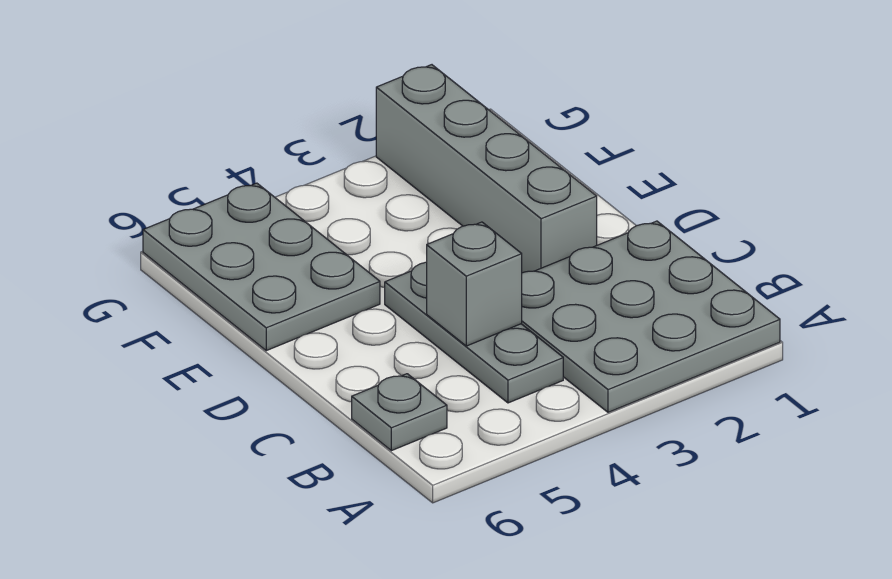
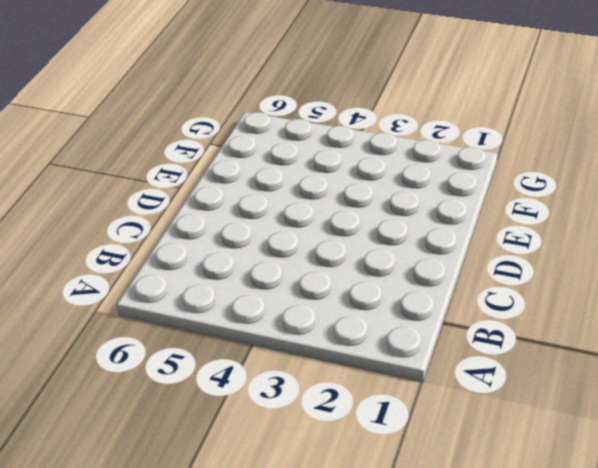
none -> grey plate A1:C3 level 1
none -> grey plate B4:D4 level 1

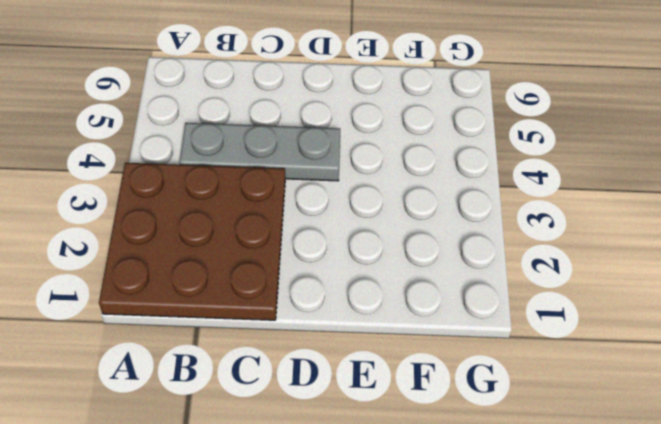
brown plate A1:C3 level 1 -> grey plate A1:C3 level 1
none -> grey plate B6 level 1
none -> grey brick D2:G2 level 1

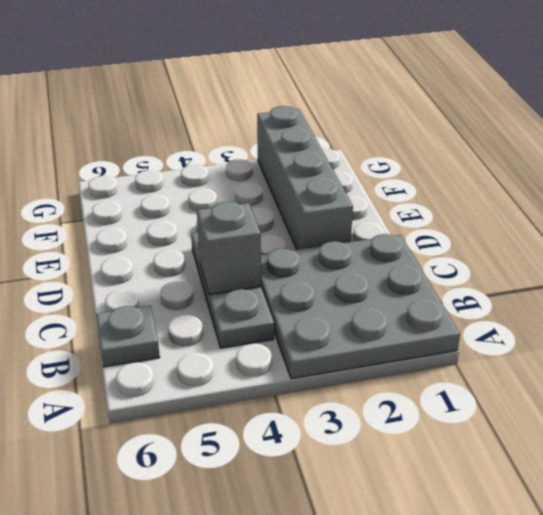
none -> grey plate E5:G6 level 1

